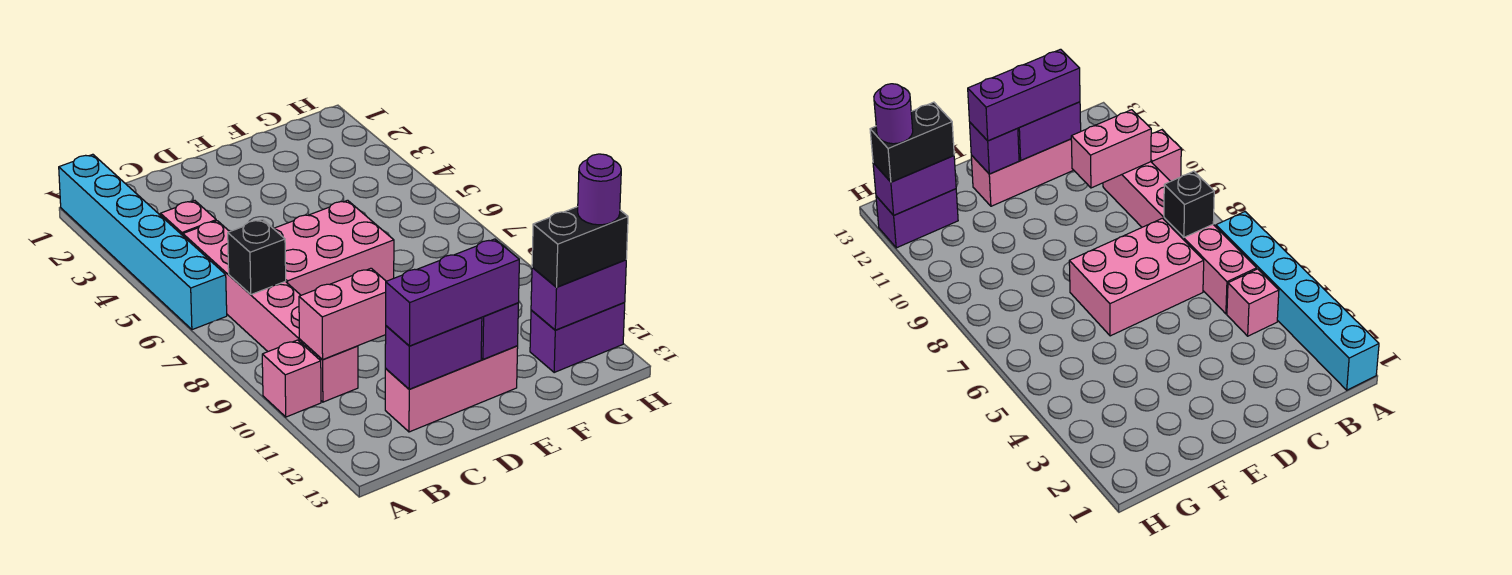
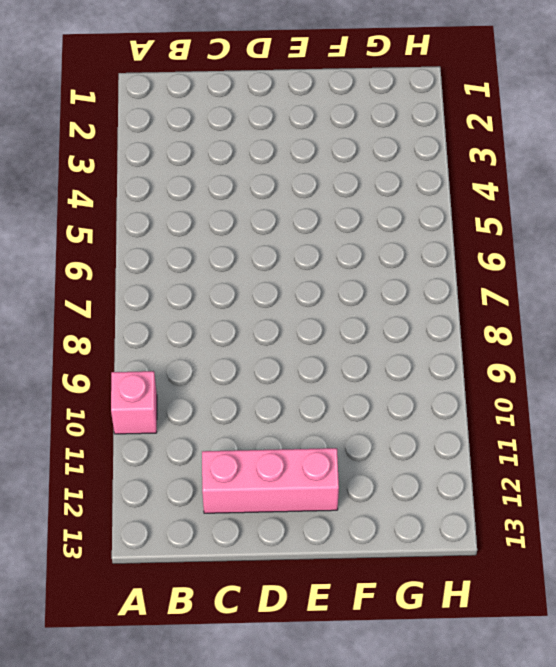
none -> cyan brick A1:A6 level 1
none -> pink brick B4 level 1
none -> pink brick B5:B10 level 1

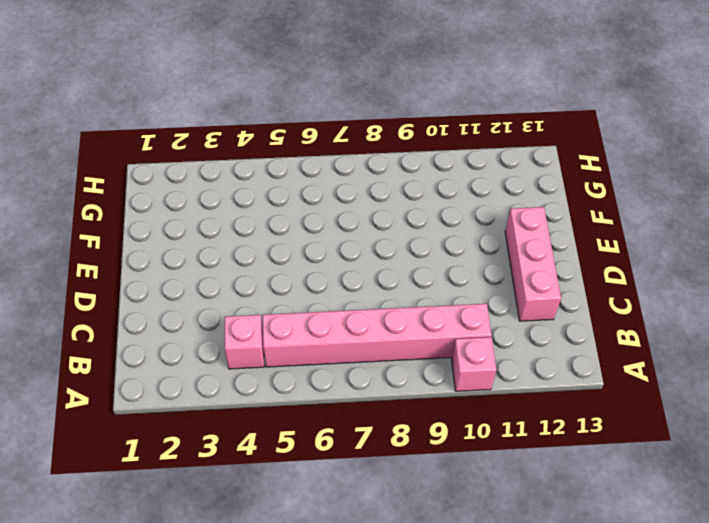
none -> cyan brick A1:A6 level 1
none -> pink brick C6:E7 level 1
none -> purple brick G12:H12 level 1

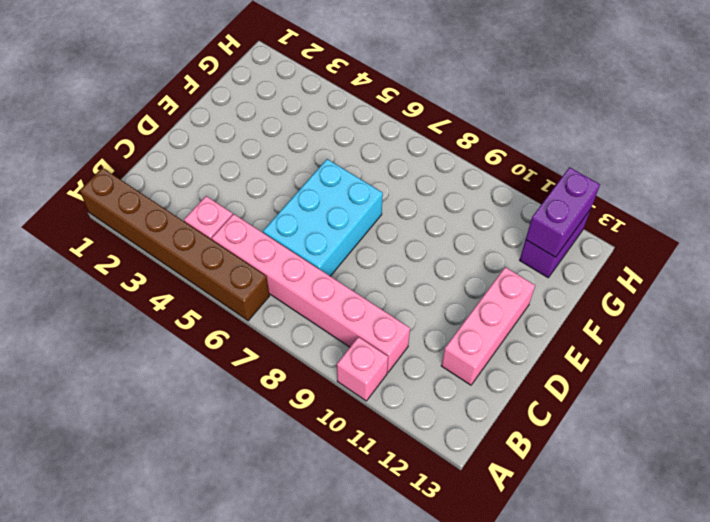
brown brick A1:A6 level 1 -> cyan brick A1:A6 level 1
cyan brick C6:E7 level 1 -> pink brick C6:E7 level 1
none -> black brick B7 level 2
none -> pink brick B10:C10 level 2
none -> purple brick C12:D12 level 2

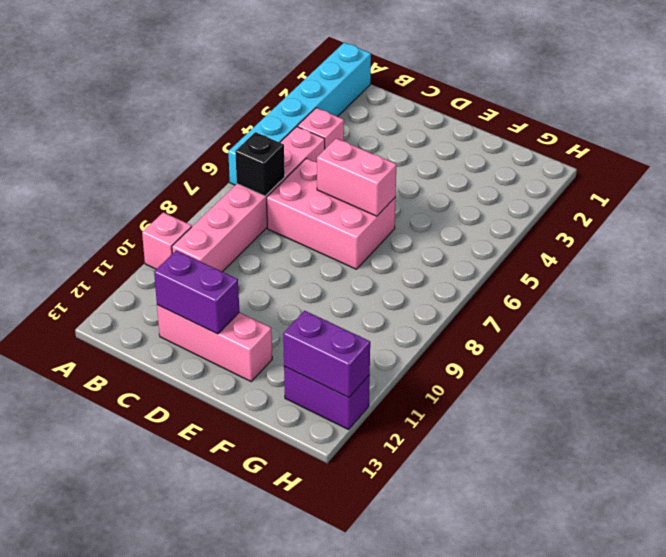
pink brick D6:E6 level 2 -> pink brick B10:C10 level 2
none -> purple brick E12 level 2
none -> purple brick C12:E12 level 3
none -> black brick G12:H12 level 3

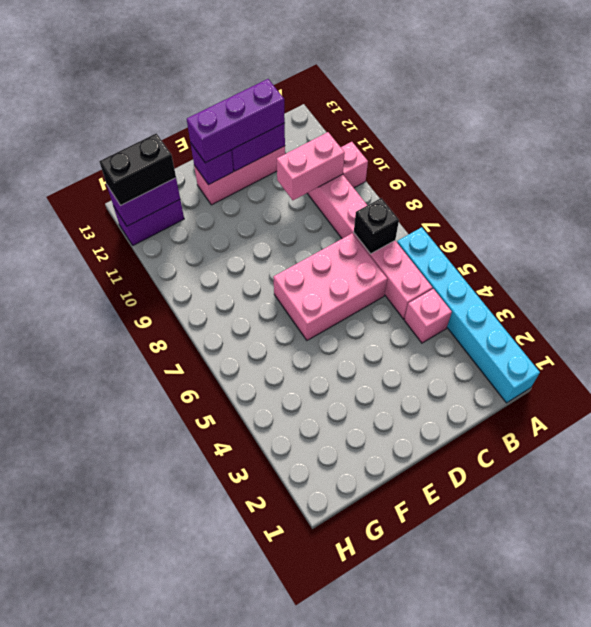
none -> purple round brick H12 level 4

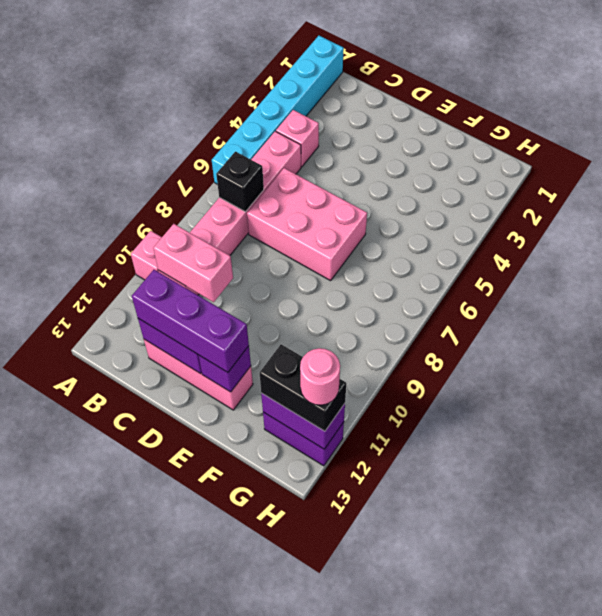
pink round brick H12 level 4 -> purple round brick H12 level 4

